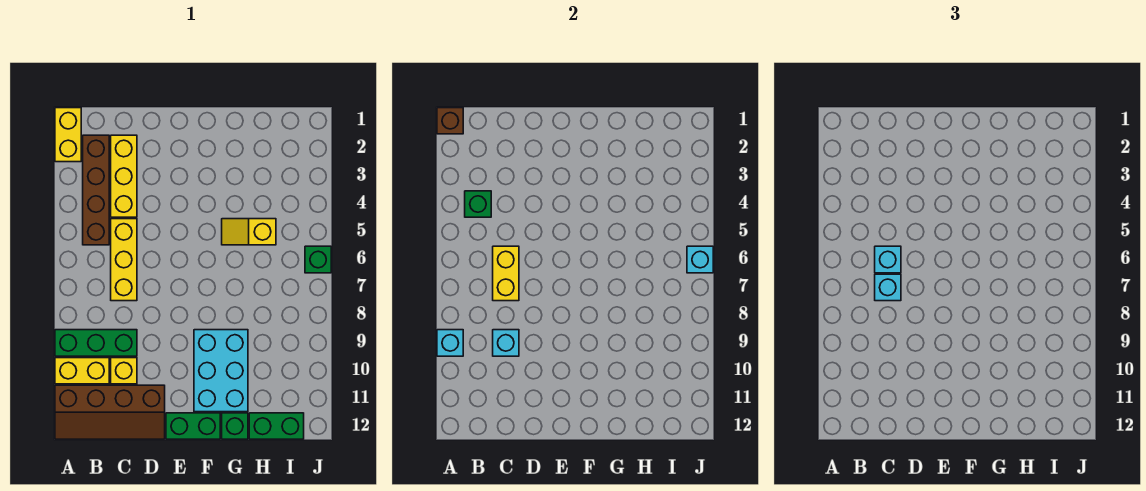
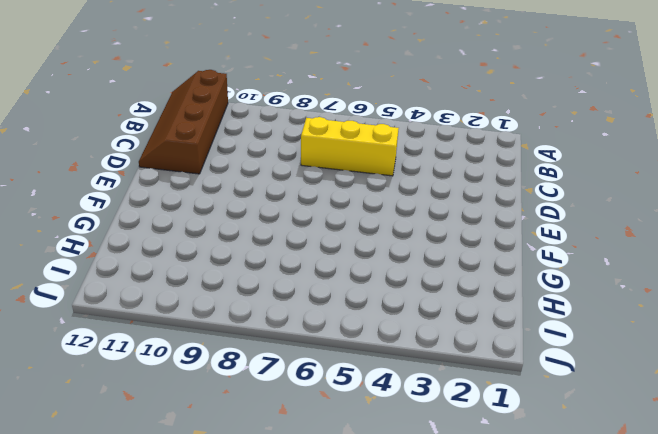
none -> yellow brick A1:A2 level 1
none -> green brick A9:C9 level 1
none -> yellow brick A10:B10 level 1

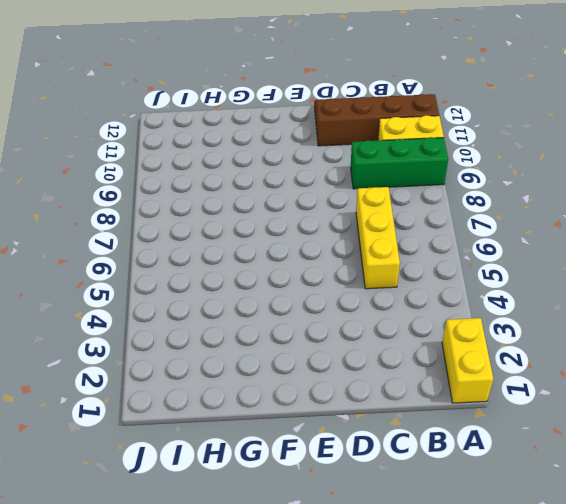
none -> brown brick B2:B5 level 1
none -> yellow brick C2:C4 level 1
none -> yellow brick C10 level 1

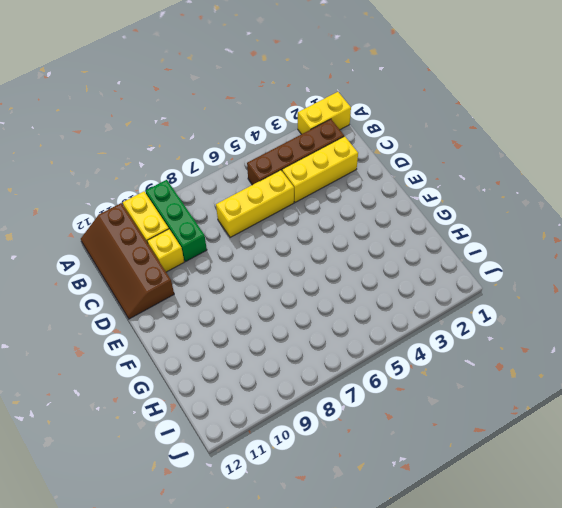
none -> green brick E12:F12 level 1
none -> cyan brick F9:G11 level 1
none -> yellow slope G5:H5 level 1 top H

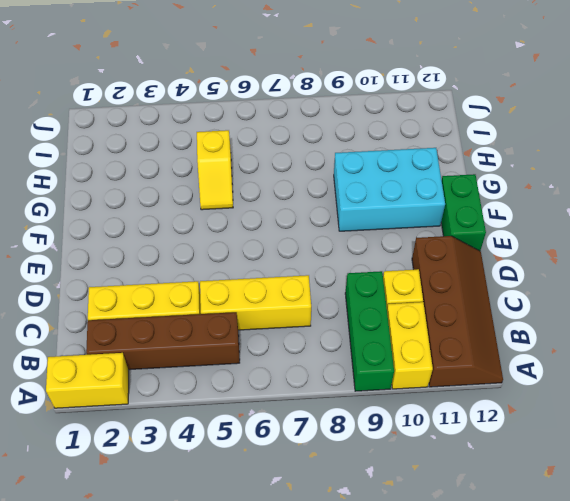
none -> green brick G12 level 1
none -> green brick H12:I12 level 1
none -> green brick J6 level 1

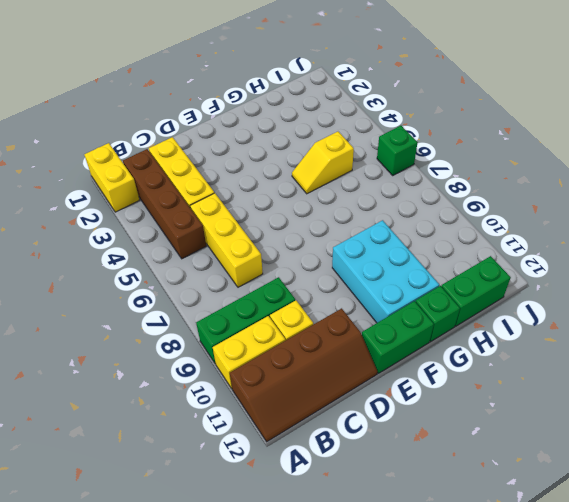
none -> brown brick A1 level 2
none -> cyan brick A9 level 2
none -> green brick B4 level 2

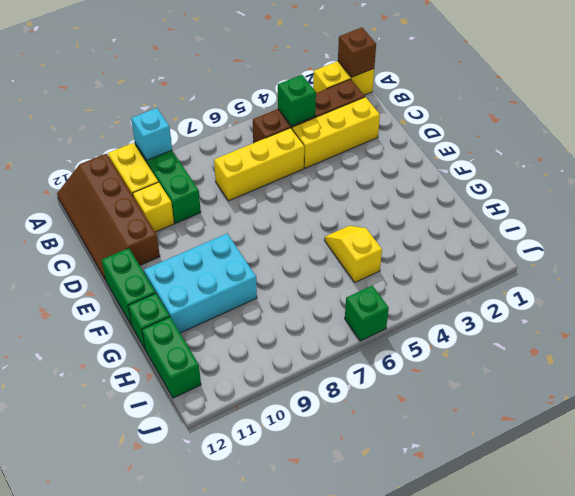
none -> yellow brick C6:C7 level 2
none -> cyan brick C9 level 2
none -> cyan brick J6 level 2

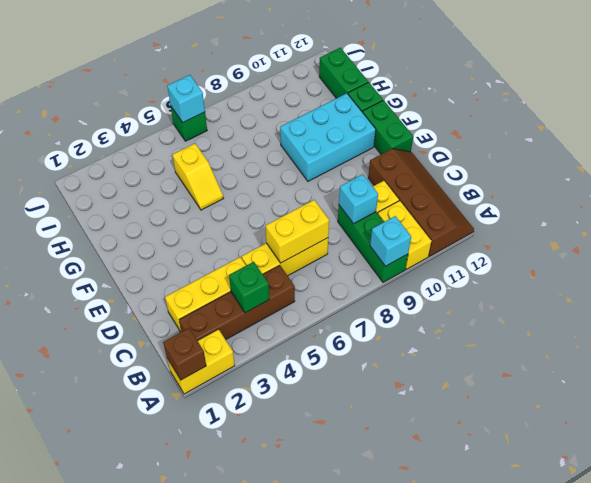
none -> cyan brick C6 level 3
none -> cyan brick C7 level 3

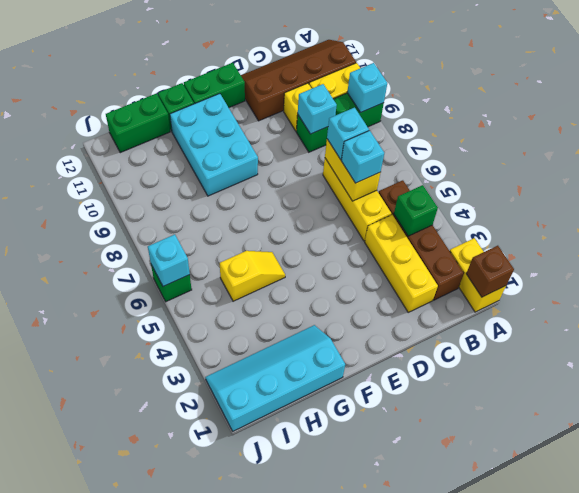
cyan slope G1:J2 level 1 top 1 -> none

